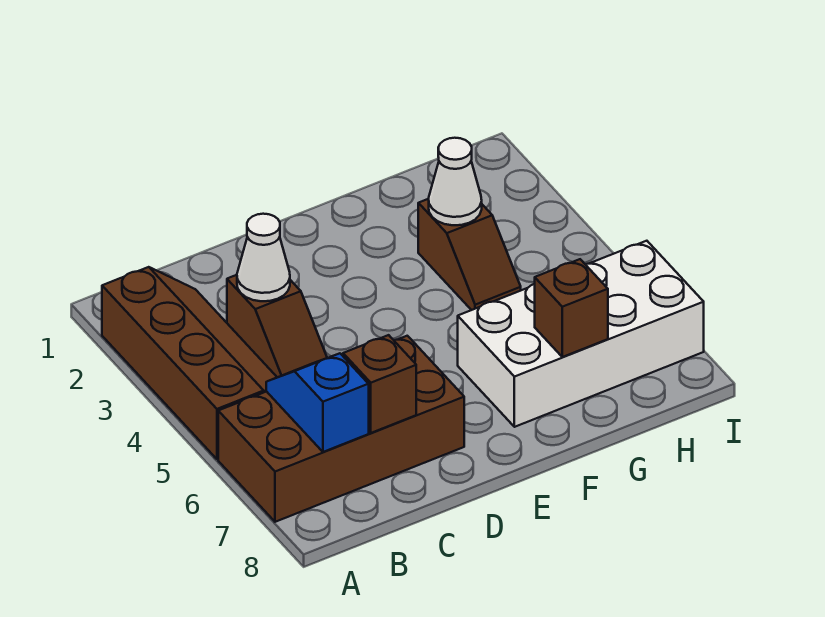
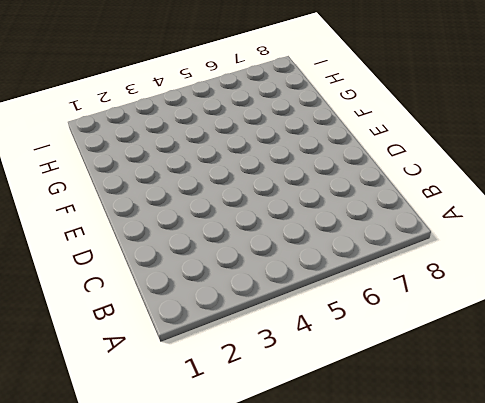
none -> brown slope A2:B5 level 1 top A
none -> brown brick A6:D7 level 1

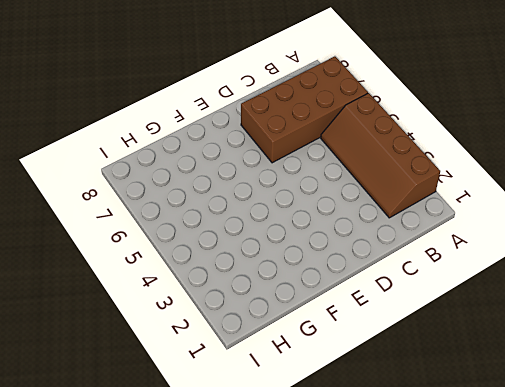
none -> brown slope C3:C4 level 1 top 3
none -> white brick F6:I7 level 1

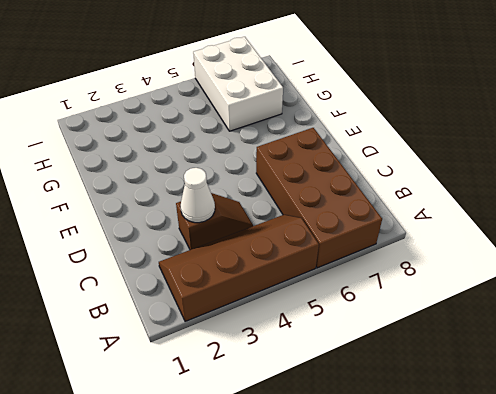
white brick G6:I7 level 1 -> white brick F6:I7 level 1
none -> brown slope G3:G4 level 1 top 3
none -> blue slope B6:B7 level 2 top 7

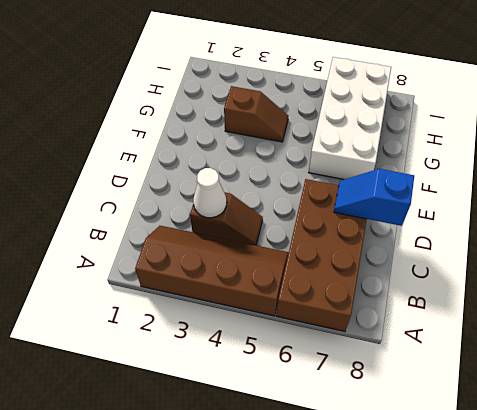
blue slope D7:D8 level 2 top 8 -> blue slope B6:B7 level 2 top 7
none -> brown brick C7 level 2
none -> white cone G3 level 2

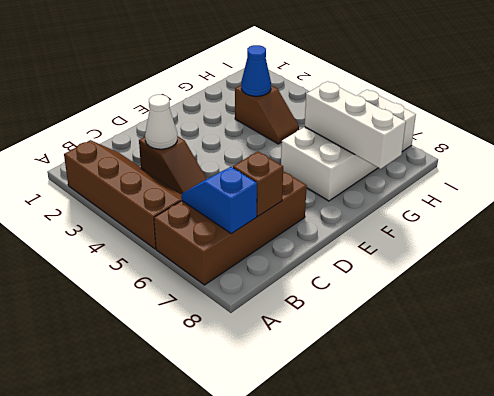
blue cone G3 level 2 -> white cone G3 level 2
white brick G6:G8 level 2 -> brown brick G7 level 2

